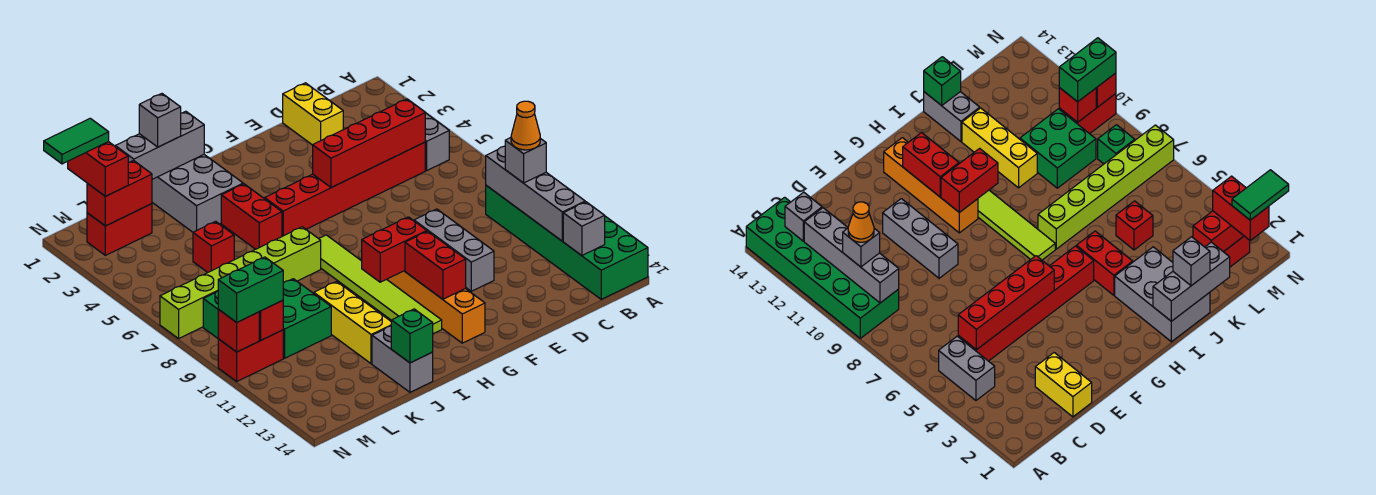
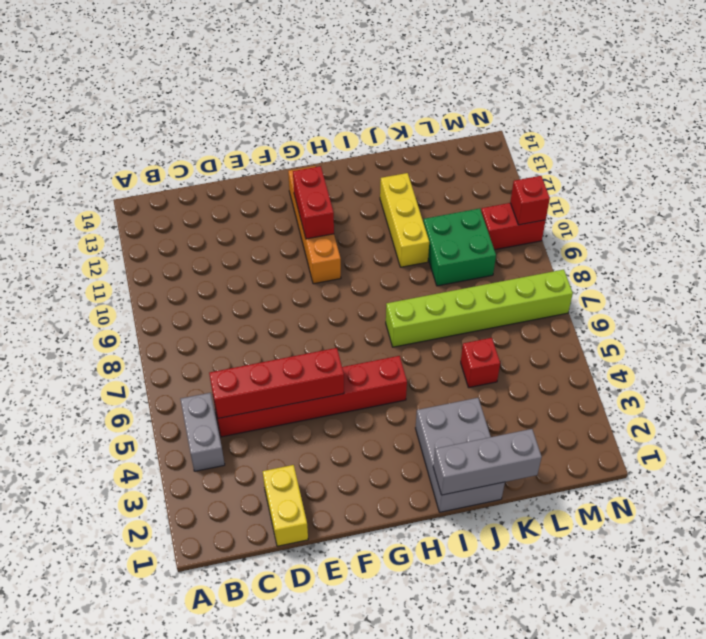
none -> green brick A9:B14 level 1
none -> grey brick E9:E11 level 1
none -> lime tile H7:H12 level 1
none -> red brick I4:I5 level 1

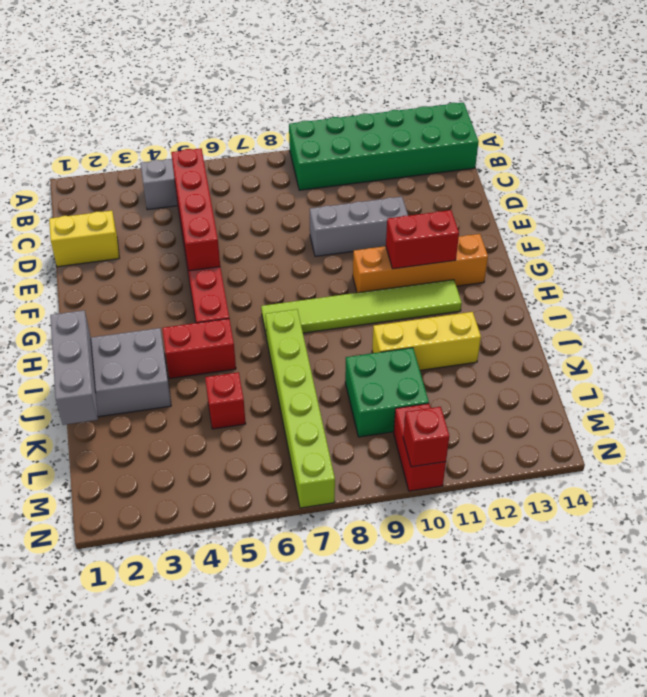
none -> grey brick J13:J14 level 1
none -> red brick L2:M2 level 1
none -> green brick M8 level 1
none -> grey brick B9:B12 level 2

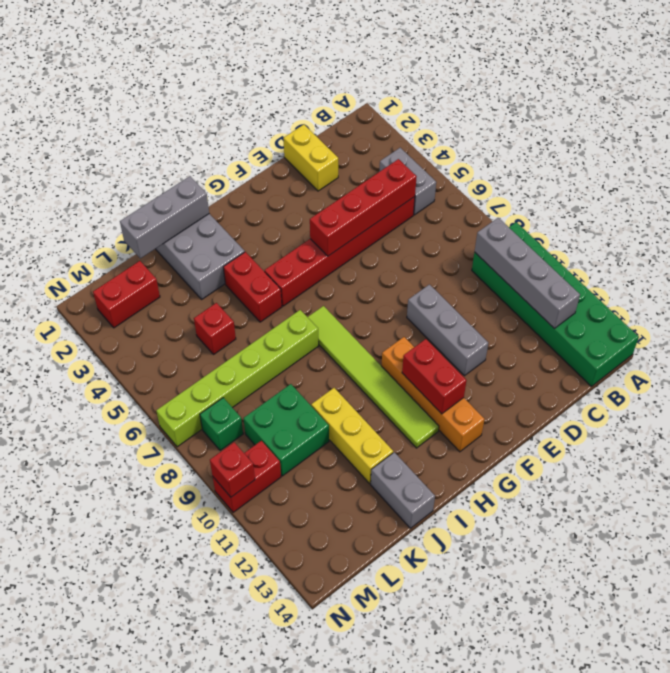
none -> grey brick B13 level 2
none -> red brick G10:H10 level 2
none -> green brick J14 level 2
none -> red brick L2:M2 level 2

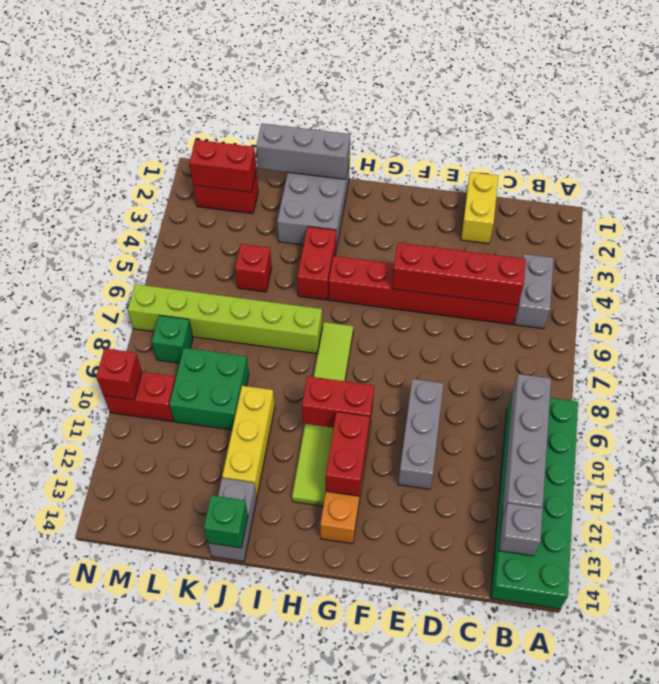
none -> red brick M10 level 2
none -> grey brick B10 level 3
none -> grey brick J1 level 3
none -> red brick M1:M2 level 3

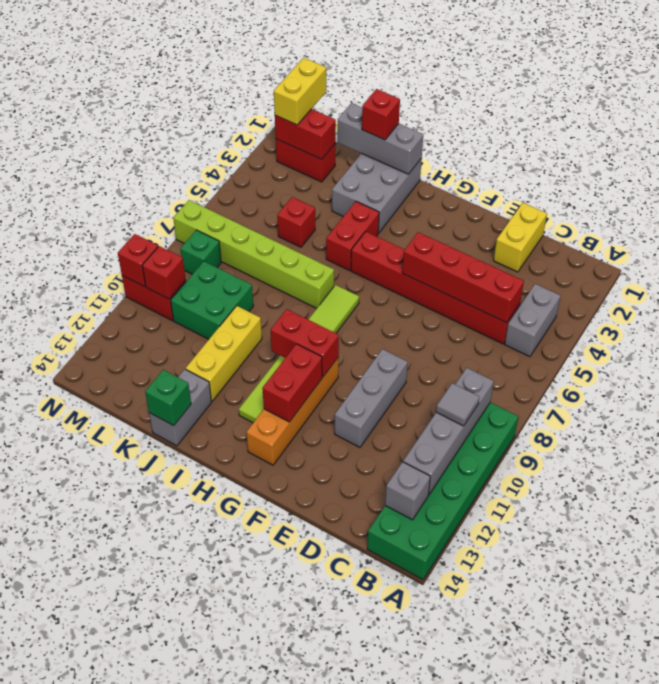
grey tile B10 level 3 -> grey brick B10 level 3
red brick J1 level 3 -> grey brick J1 level 3
yellow brick M1:M2 level 3 -> red brick M1:M2 level 3
none -> green brick M10:N10 level 3
none -> orange cone B10 level 4
none -> green tile M1:N1 level 4

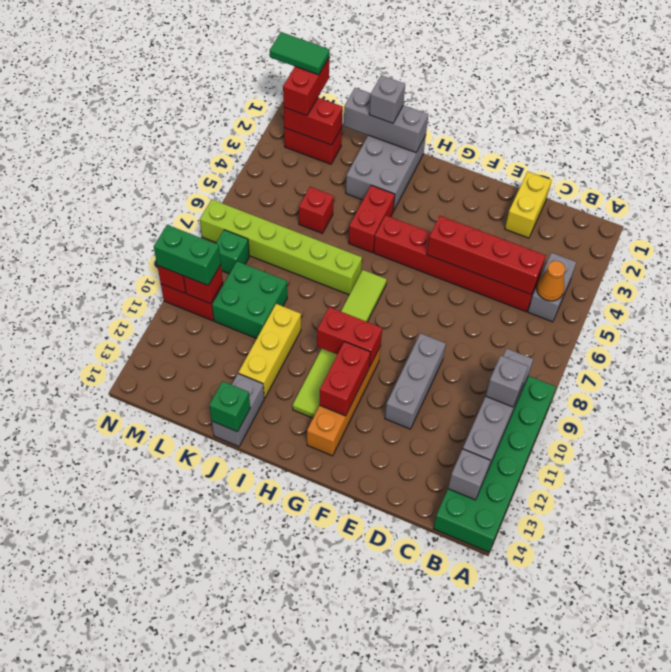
orange cone B5 level 2 -> orange cone B10 level 4

